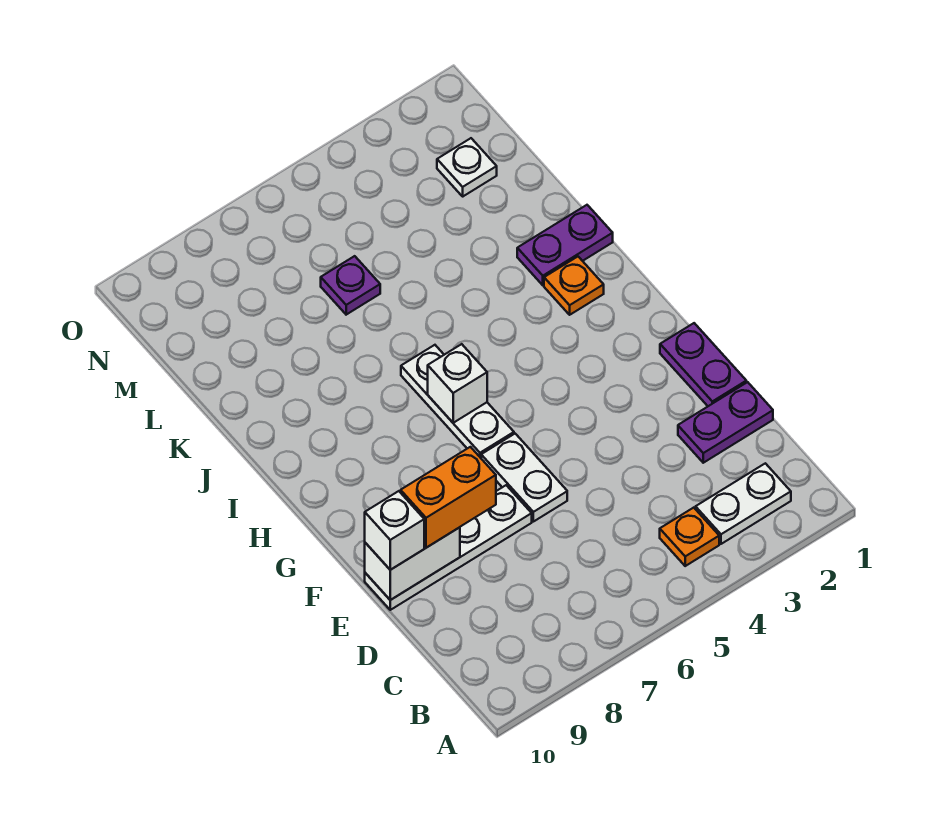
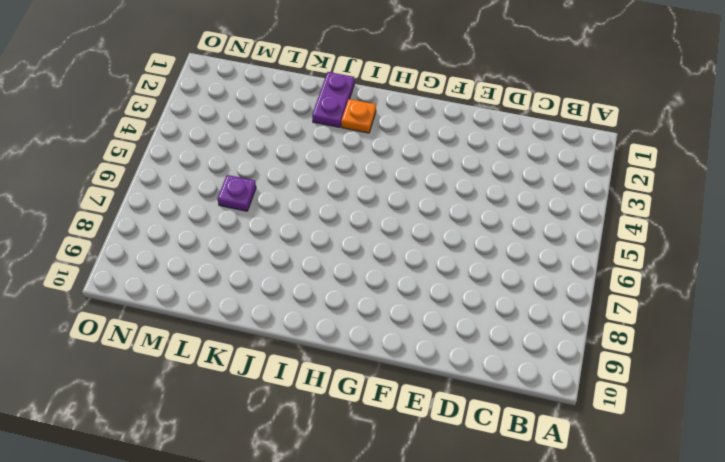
none -> white plate B2:B3 level 1
none -> orange plate B4 level 1
none -> purple plate D1:D2 level 1

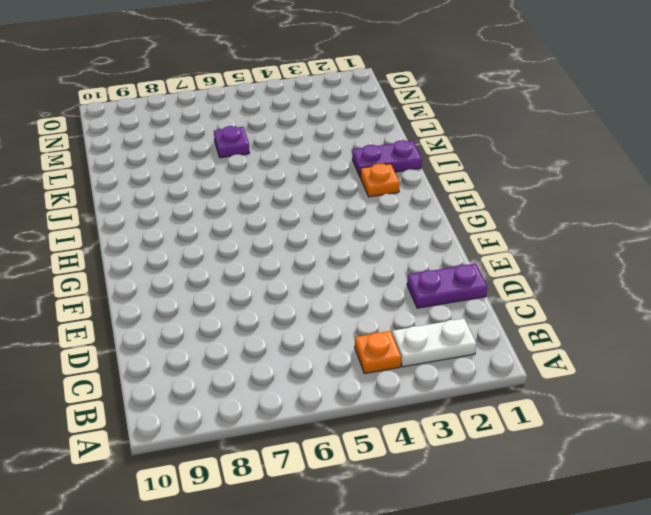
none -> purple plate E1:F1 level 1
none -> white plate E6:F6 level 1
none -> white plate E7:E10 level 1

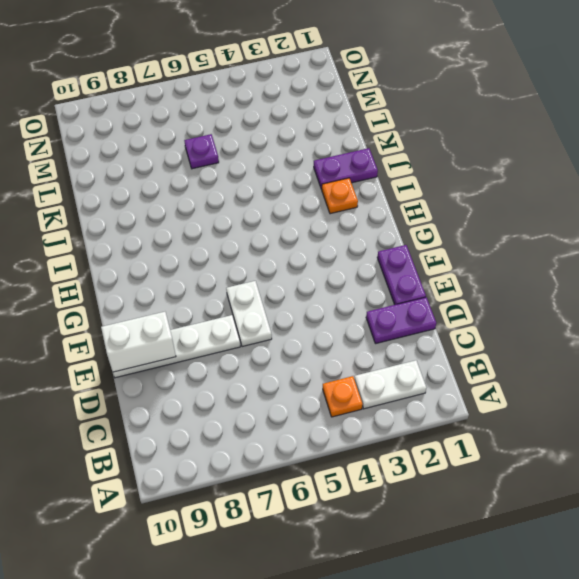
none -> white plate G6:I6 level 1
none -> white plate M2 level 1
none -> white brick H6 level 2

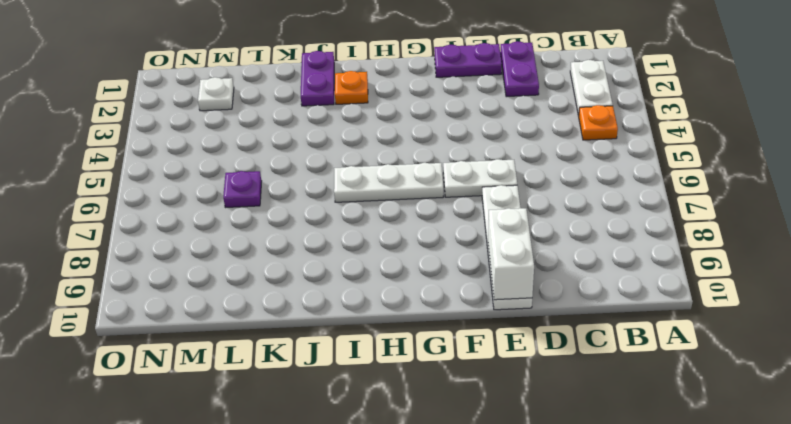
none -> white brick H6 level 2
none -> orange brick E8:E9 level 3
none -> white brick E10 level 3

